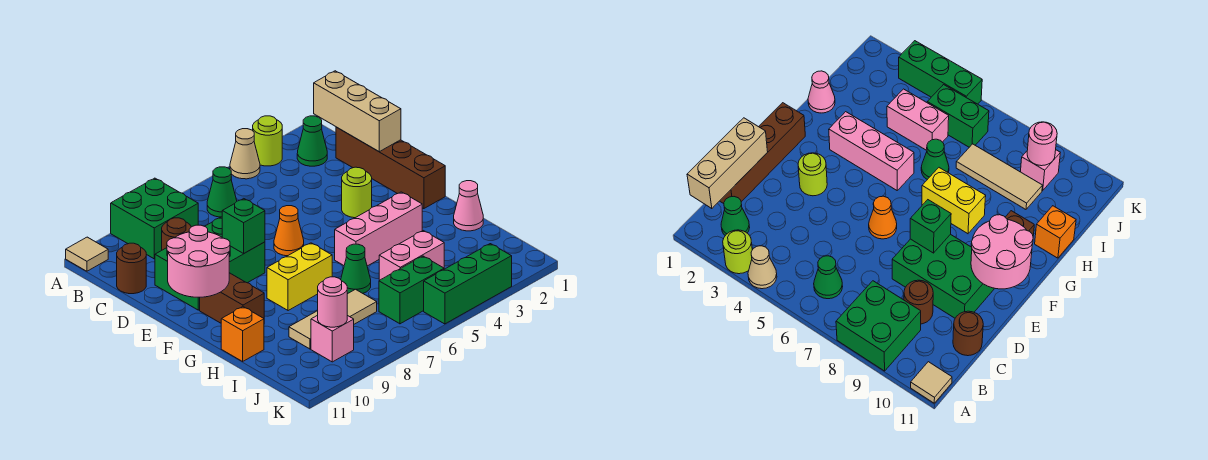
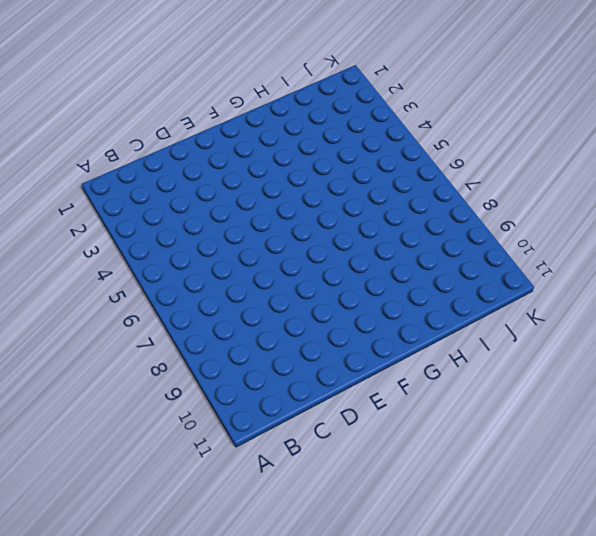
none -> lime round brick A3 level 1
none -> tan cone A4 level 1
none -> green brick A8:B9 level 1

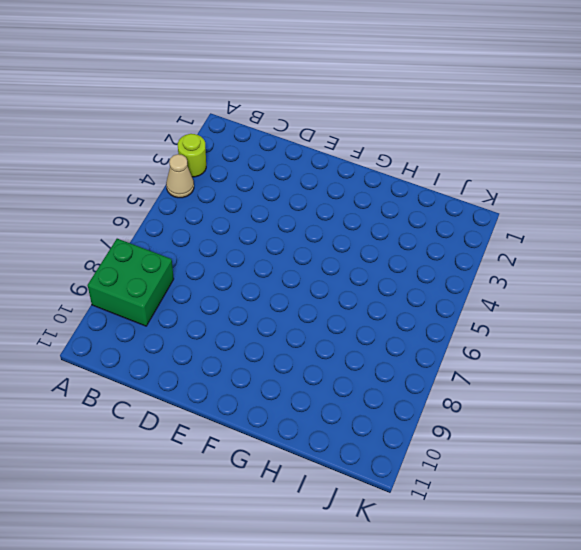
none -> tan tile A11 level 1
none -> green cone B2 level 1
none -> green cone B6 level 1

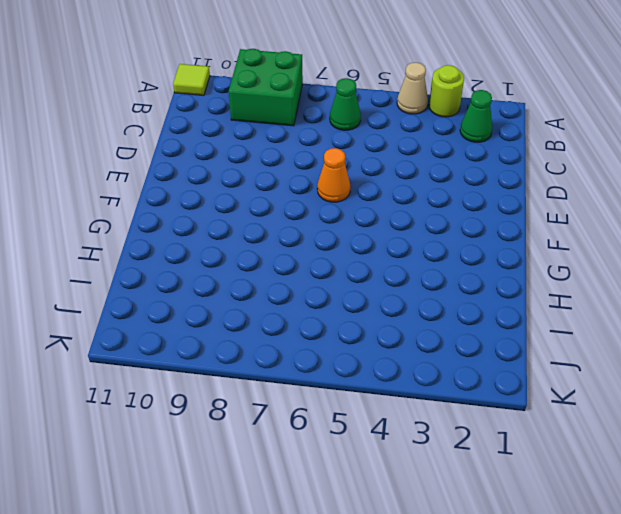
lime tile A11 level 1 -> tan tile A11 level 1
none -> brown brick C1:F1 level 1
none -> brown round brick C9 level 1
none -> brown round brick C11 level 1

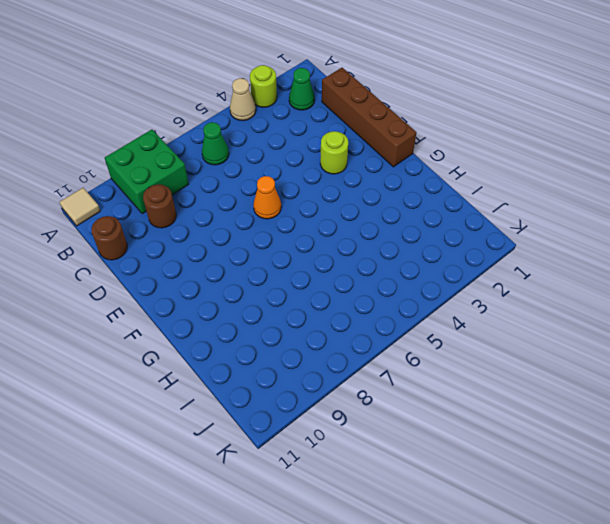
none -> green brick D8:E10 level 1
none -> brown brick F10:G10 level 1
none -> pink brick G3:G5 level 1

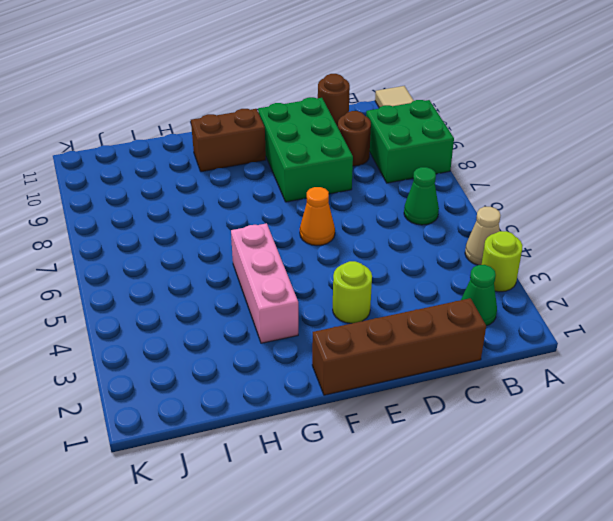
none -> yellow brick G7:G8 level 1
none -> pink cone H1 level 1
none -> green cone H6 level 1

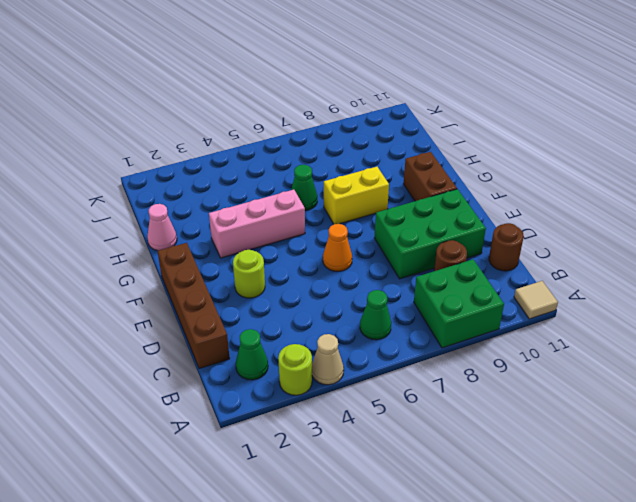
none -> orange brick H11 level 1
none -> pink brick I4:I5 level 1
none -> tan tile I7:I9 level 1

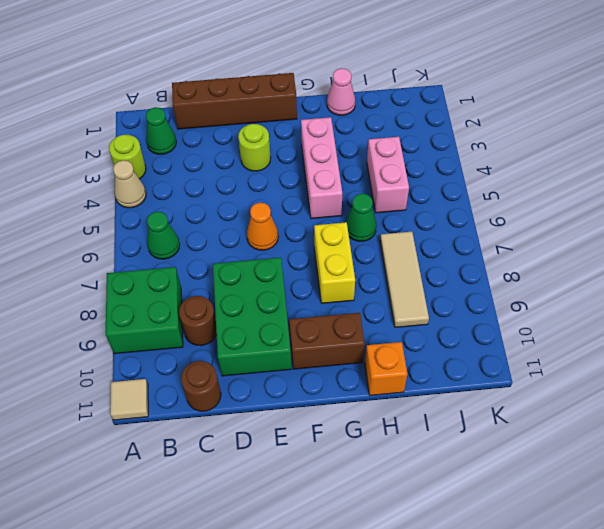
none -> green brick J5:J6 level 1
none -> pink brick J9 level 1
none -> green brick K3:K5 level 1

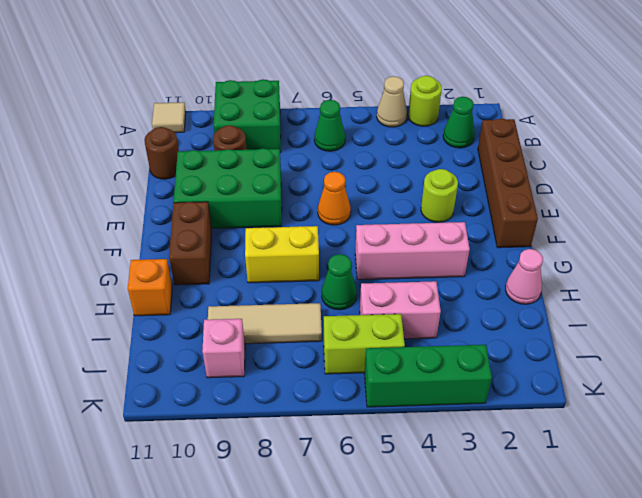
lime brick J5:J6 level 1 -> green brick J5:J6 level 1
none -> tan brick B1:D1 level 2
none -> green brick E8 level 2
none -> pink round brick E10:F11 level 2

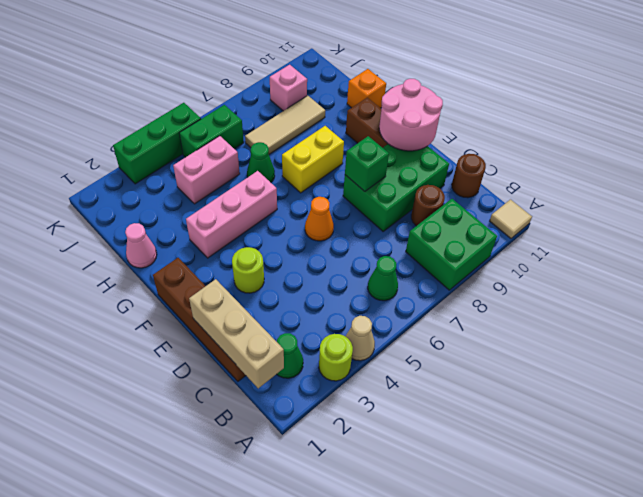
none -> pink round brick J9 level 2

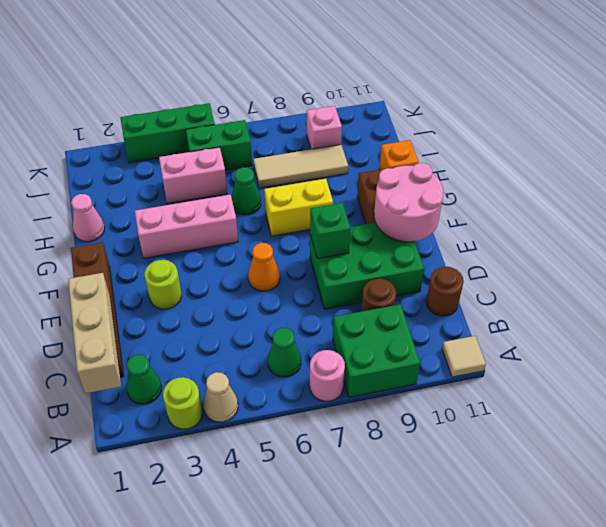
pink round brick A7 level 1 -> pink round brick J9 level 2

